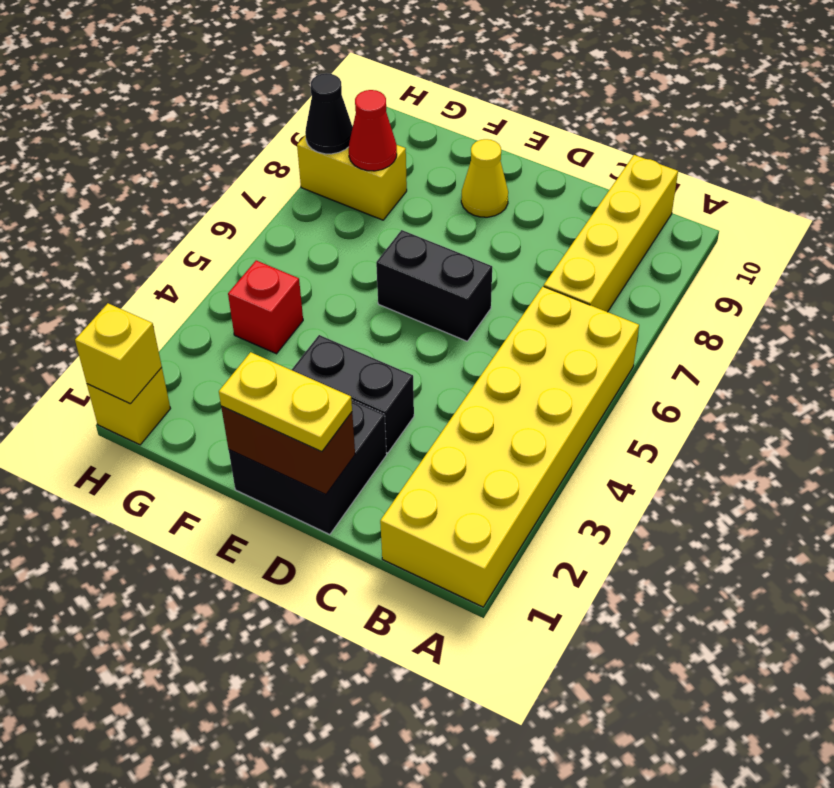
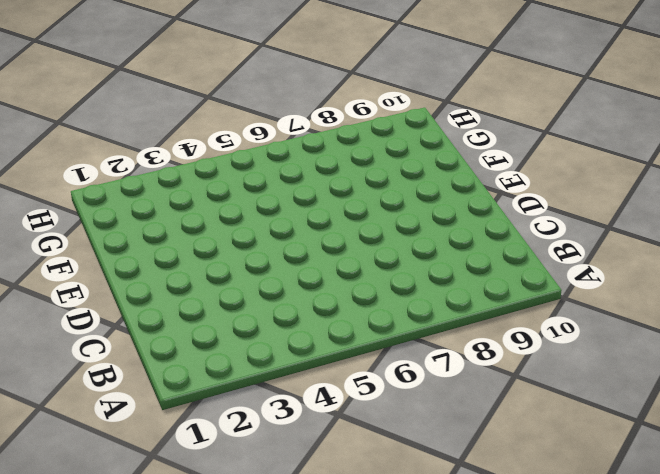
none -> yellow brick A1:B6 level 1
none -> yellow brick B7:B10 level 1
none -> black brick D1:E2 level 1

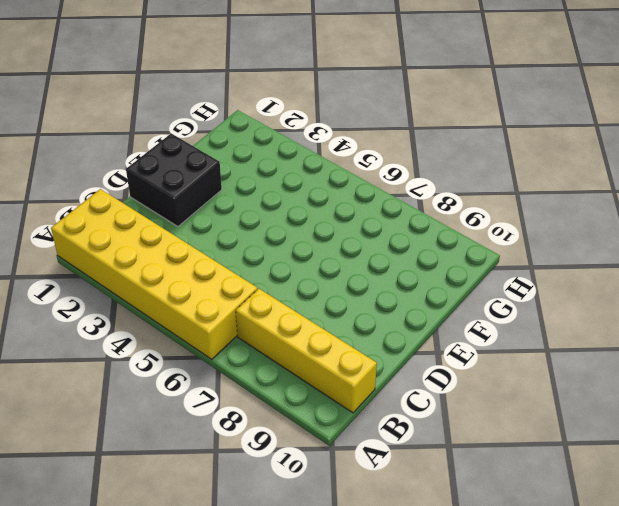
none -> black brick D3:E3 level 1
none -> black brick D6:E6 level 1
none -> yellow cone E9 level 1

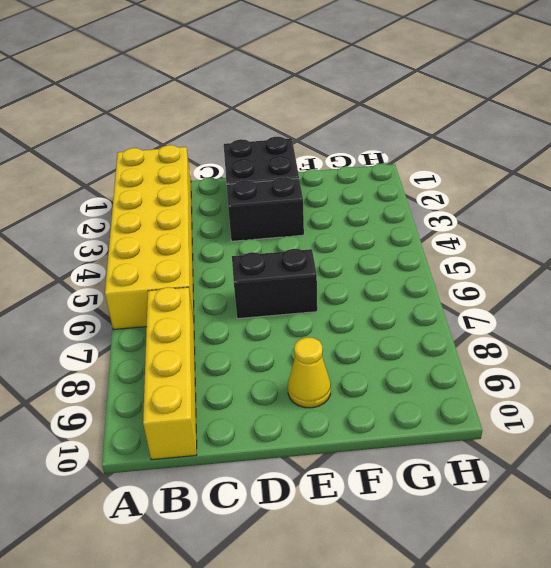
none -> red brick G4 level 1
none -> yellow brick G8:H8 level 1
none -> yellow brick H1 level 1

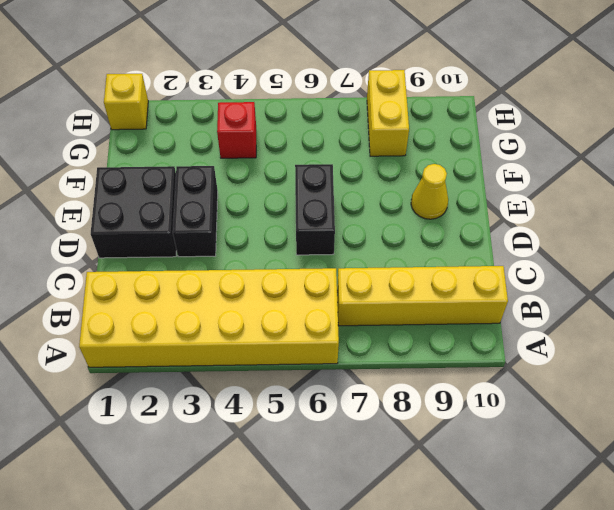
none -> brown brick D1:E1 level 2
none -> red cone G8 level 2
none -> yellow brick H1 level 2

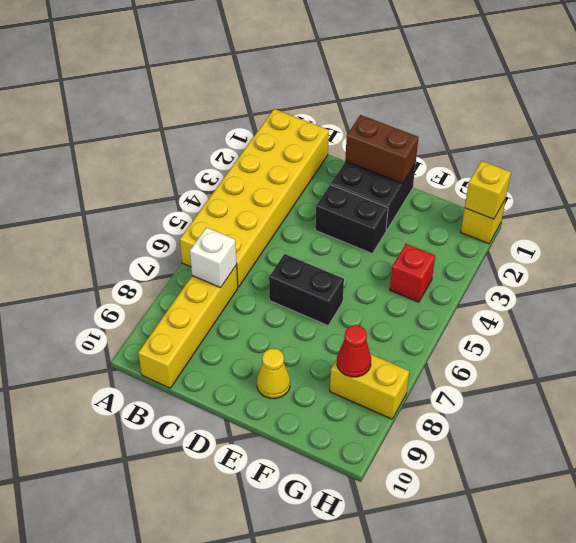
white brick B7 level 2 -> none
none -> black cone H8 level 2
none -> yellow plate D1:E1 level 3

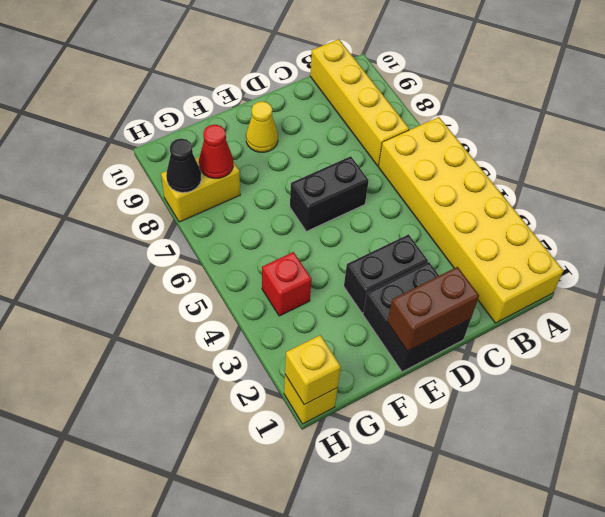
none -> yellow plate D1:E1 level 3

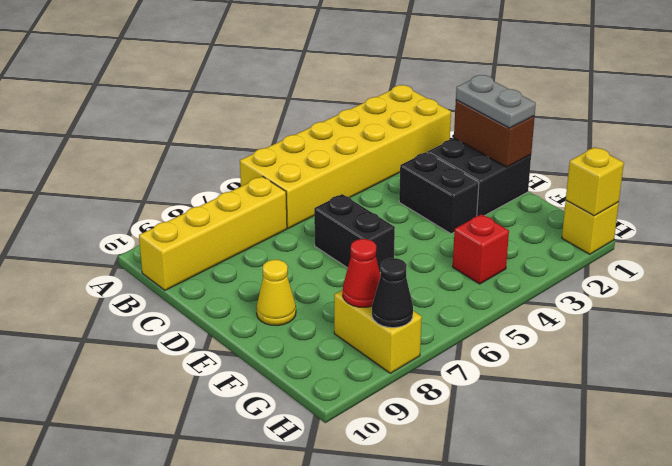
grey plate D1:E1 level 3 -> yellow plate D1:E1 level 3

